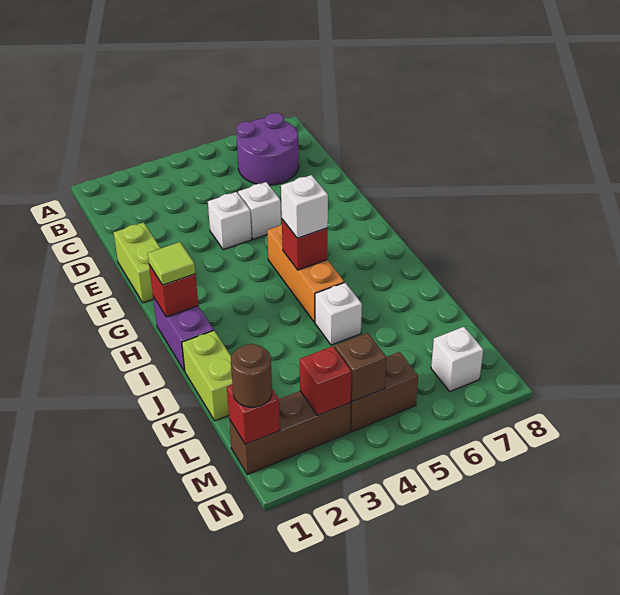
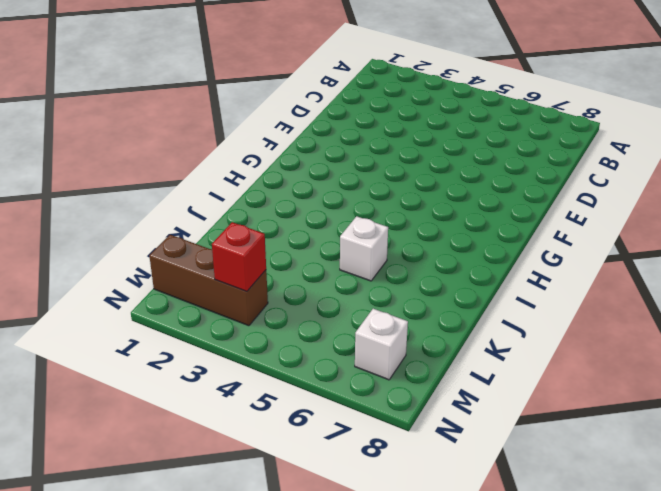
none -> purple round brick B6:C7 level 1
none -> lime brick E1:F1 level 1
none -> white brick E4 level 1

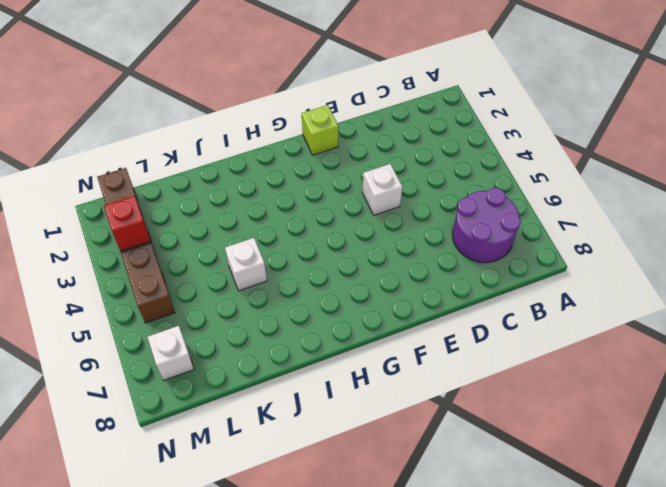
lime brick F1 level 1 -> lime brick E1:F1 level 1
none -> white brick E5 level 1
none -> orange brick G5:I5 level 1
none -> purple brick H1:I1 level 1

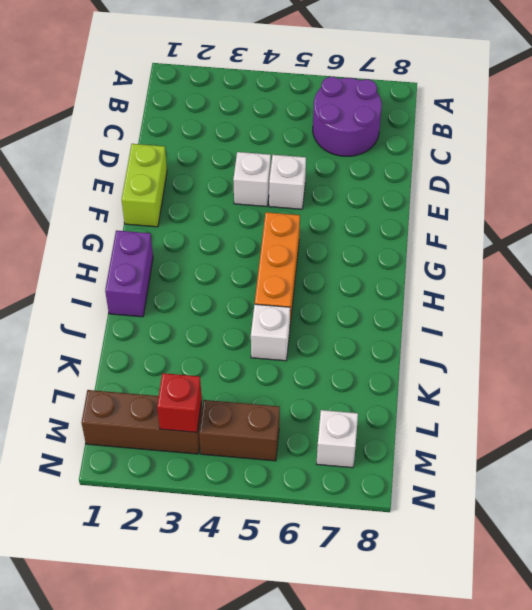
none -> lime brick J1:K1 level 1
none -> red brick H1 level 2
none -> red brick H5 level 2

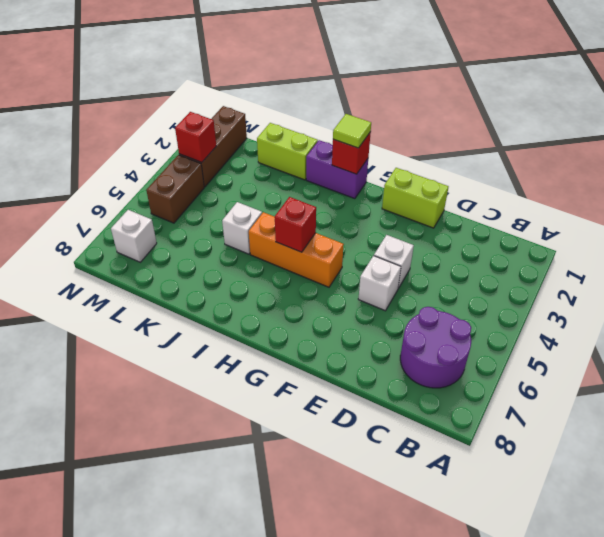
none -> red brick M1 level 2
none -> brown brick M4 level 2
none -> white brick H5 level 3

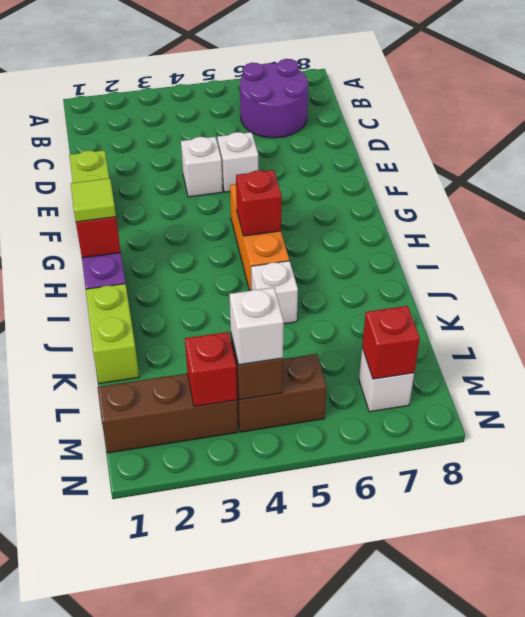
white brick M4 level 3 -> white brick H5 level 3
red brick M7 level 2 -> red brick M1 level 2
none -> brown round brick M1 level 3

